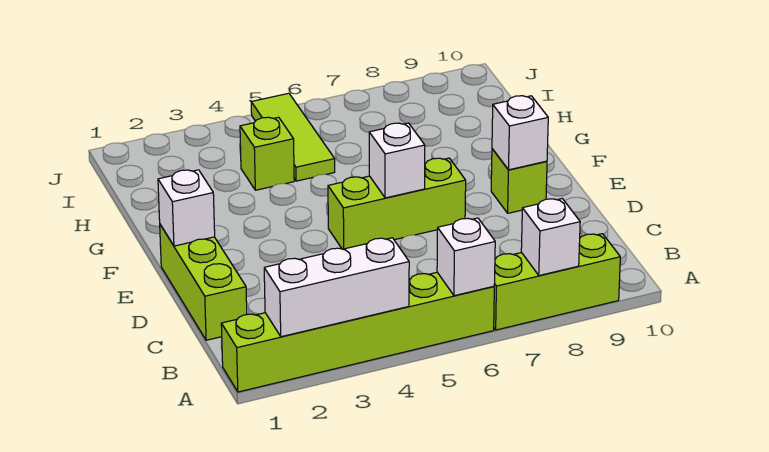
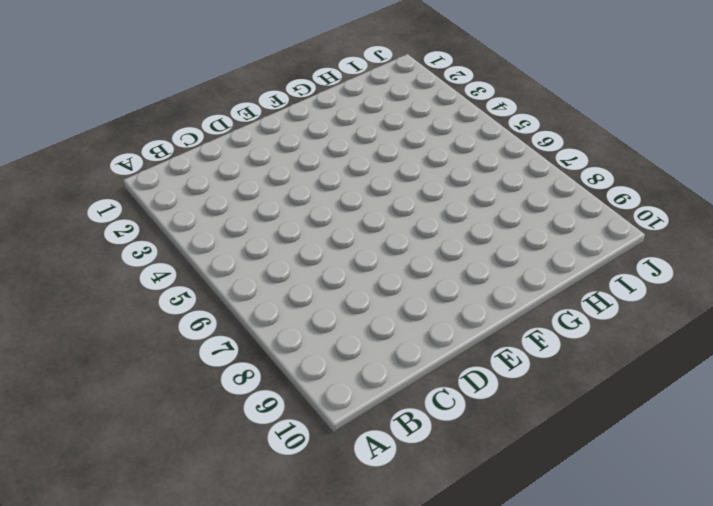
none -> lime brick A1:A6 level 1
none -> lime brick A7:A9 level 1
none -> lime brick C1:E1 level 1

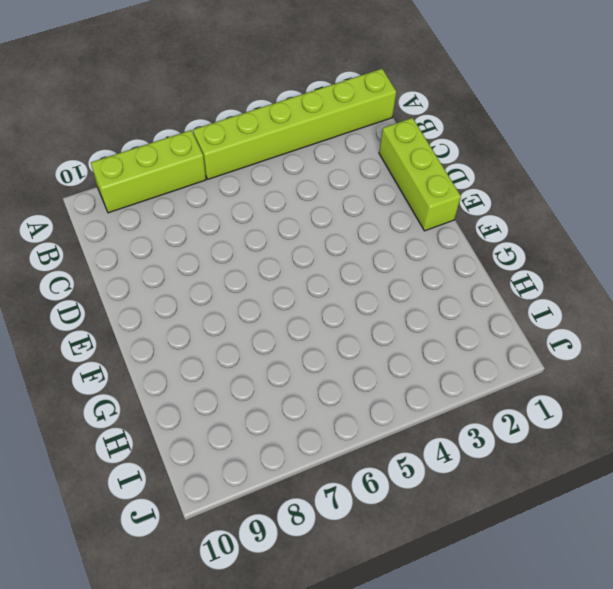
none -> lime brick E5:E7 level 1
none -> lime brick E9 level 1
none -> lime brick H4 level 1

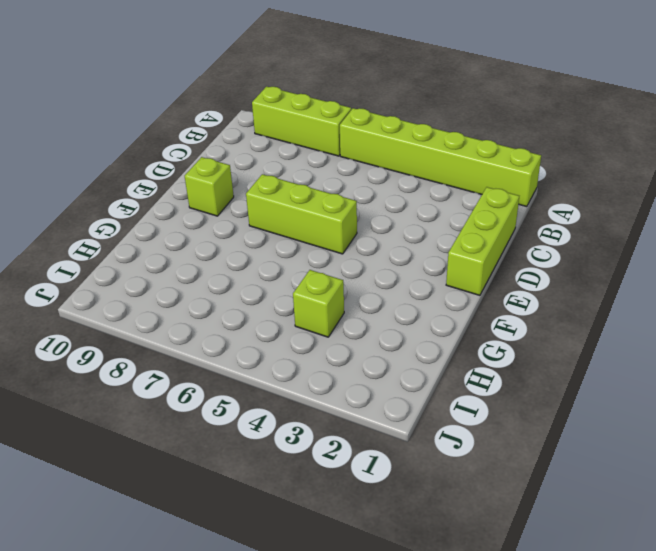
none -> lime tile H5:J5 level 1
none -> white brick A2:A4 level 2
none -> white brick A6 level 2

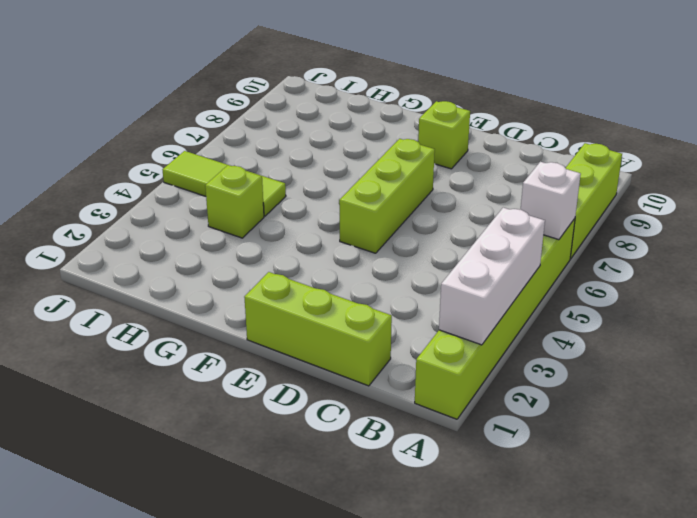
none -> white brick A8 level 2
none -> white brick E1 level 2
none -> white brick E6 level 2

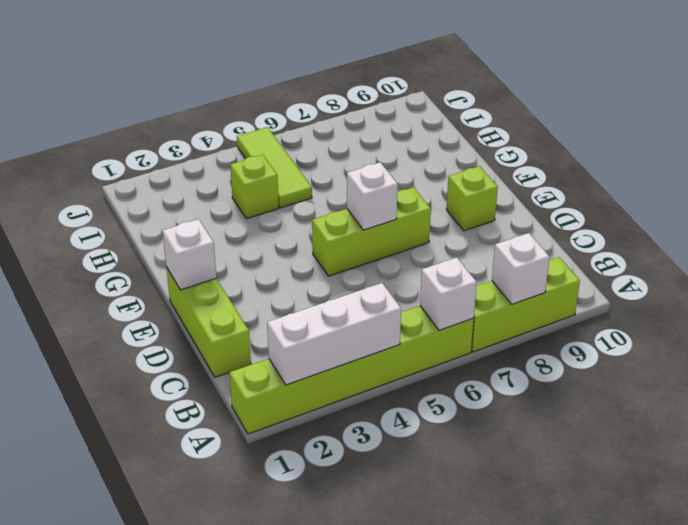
none -> white brick E9 level 2

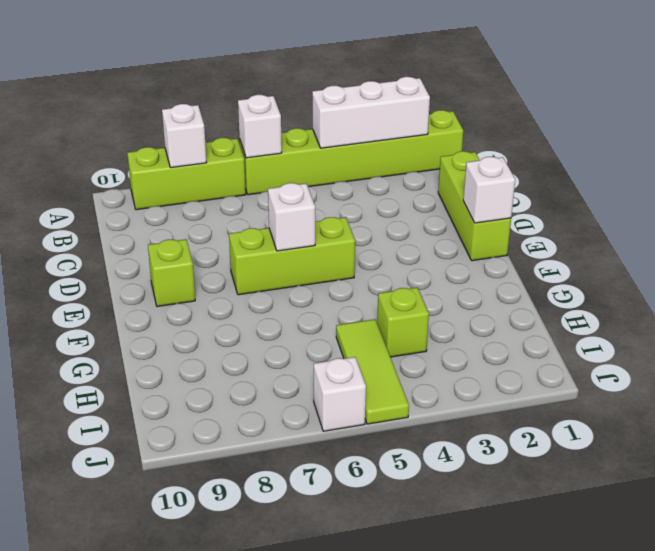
white brick J6 level 1 -> white brick E9 level 2

